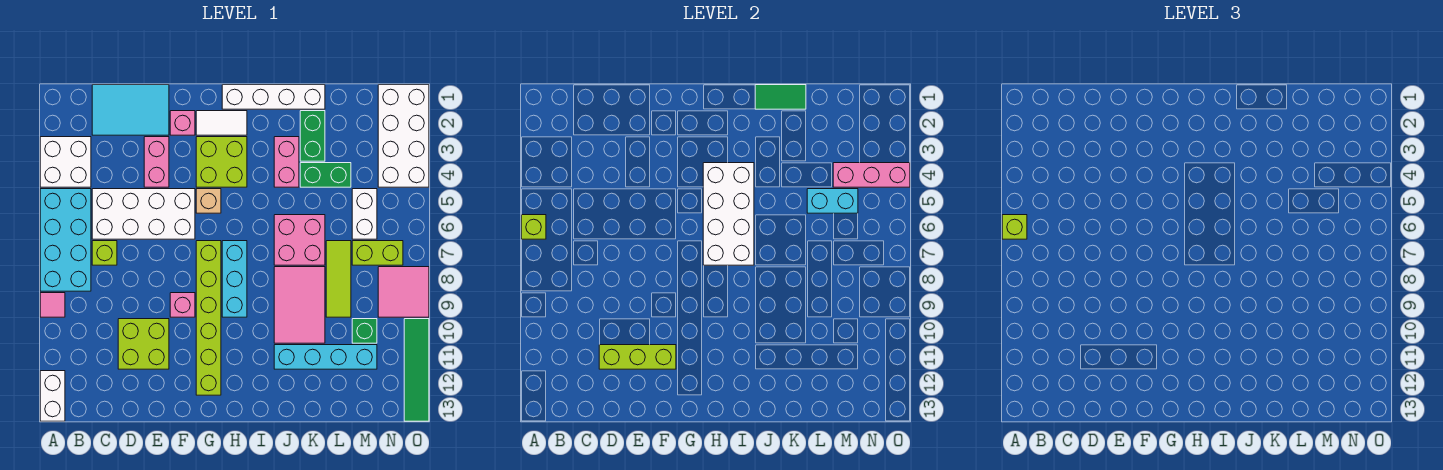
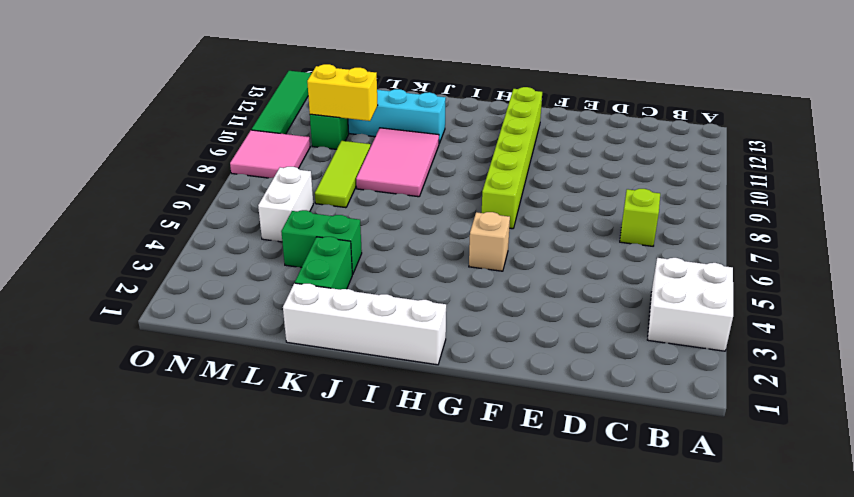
yellow brick L10:M10 level 2 -> none
none -> cyan brick A5:B8 level 1
none -> pink tile A9 level 1
none -> white brick A12:A13 level 1
none -> cyan tile C1:E2 level 1

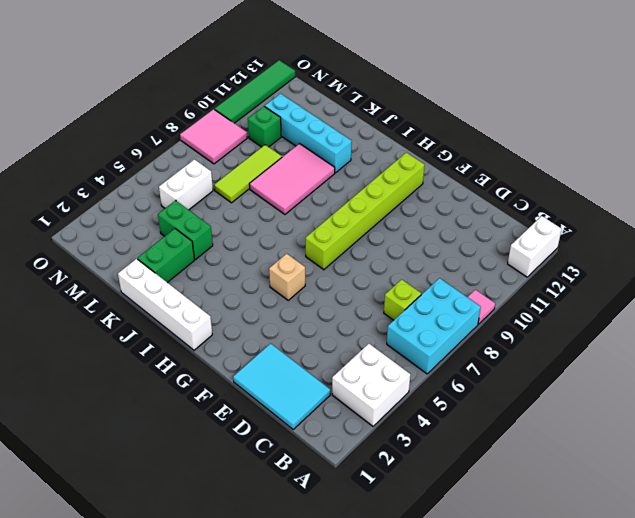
cyan brick A6:B8 level 1 -> cyan brick A5:B8 level 1
none -> white brick C5:F6 level 1
none -> lime brick D10:E11 level 1
none -> pink brick E3:E4 level 1
none -> pink brick F2 level 1

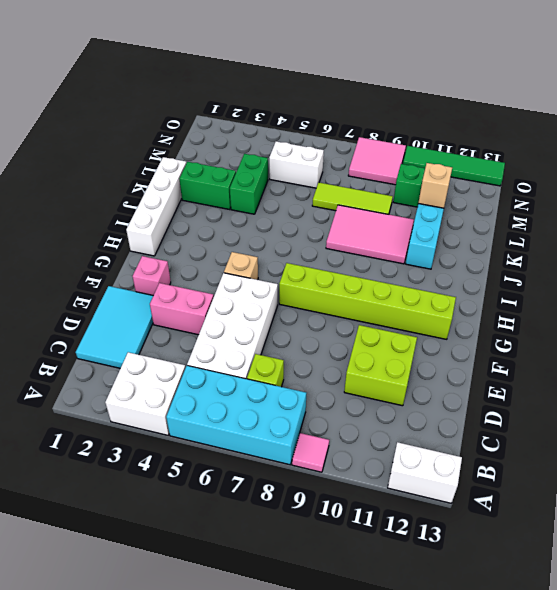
tan brick L11 level 2 -> none
none -> pink brick F9 level 1
none -> white tile G2:H2 level 1
none -> lime brick G3:H4 level 1
none -> cyan brick H7:H9 level 1

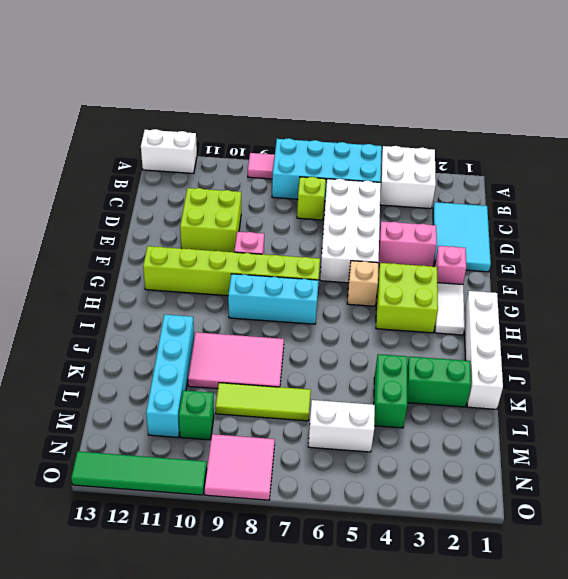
none -> pink brick J3:J4 level 1
none -> pink brick J6:K7 level 1
none -> lime brick M7:N7 level 1
none -> white brick N1:O4 level 1

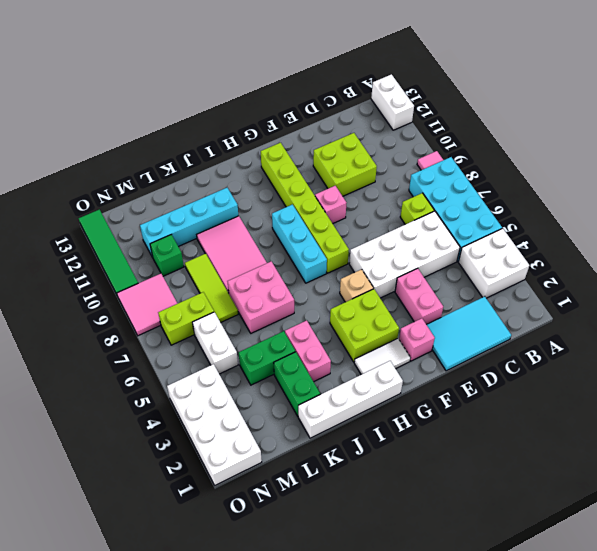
none -> lime brick A6 level 2
none -> lime brick D11:F11 level 2
none -> white brick H4:I7 level 2
none -> green tile J1:K1 level 2

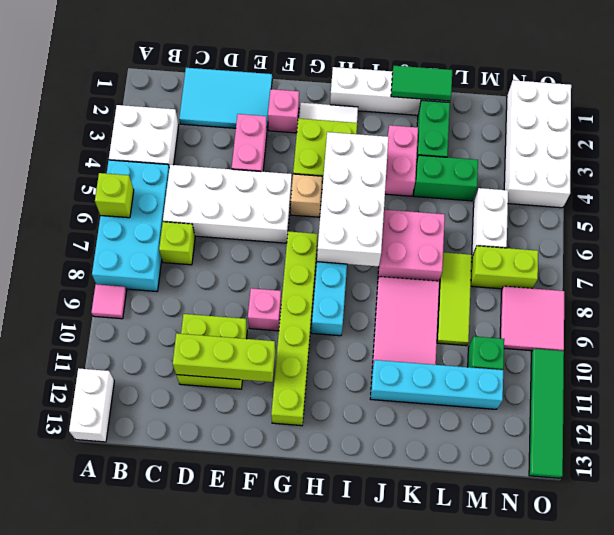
none -> cyan brick L5:M5 level 2
none -> pink brick M4:O4 level 2
none -> lime brick A6 level 3

